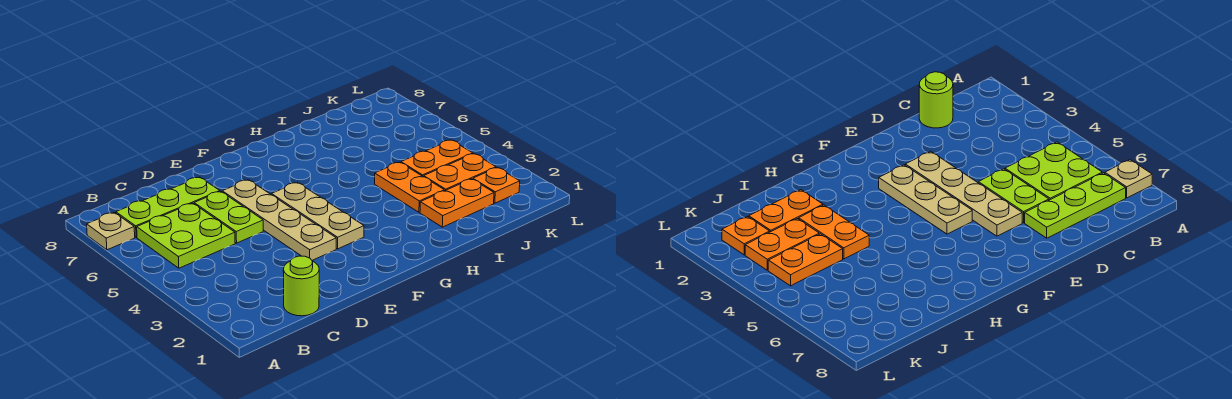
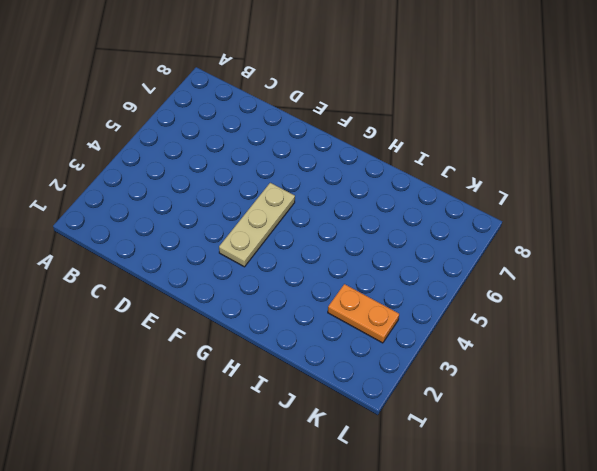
none -> tan plate A7 level 1
none -> lime plate B5:C6 level 1
none -> lime plate B7:D7 level 1

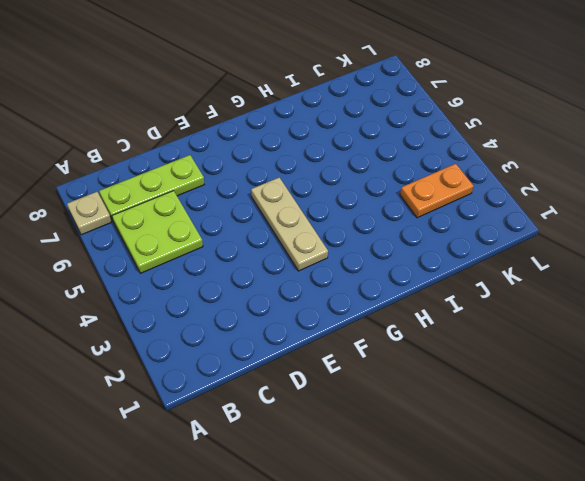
none -> lime round brick C1 level 1
none -> lime plate D5:D6 level 1
none -> tan plate E3:E6 level 1

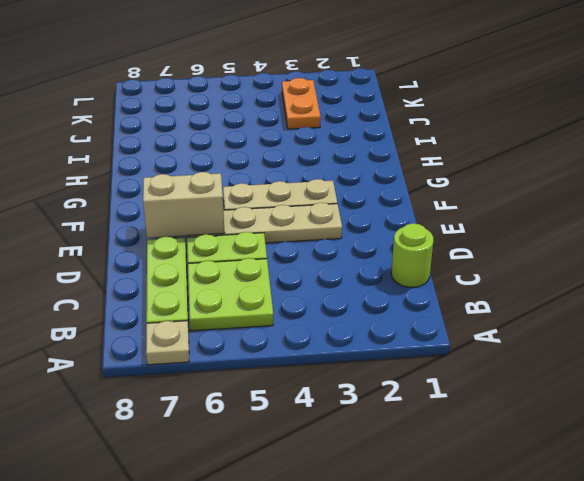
tan brick E6:E7 level 2 -> none
none -> orange plate I2:J2 level 1
none -> orange plate I3:I4 level 1
none -> orange plate J4:K4 level 1

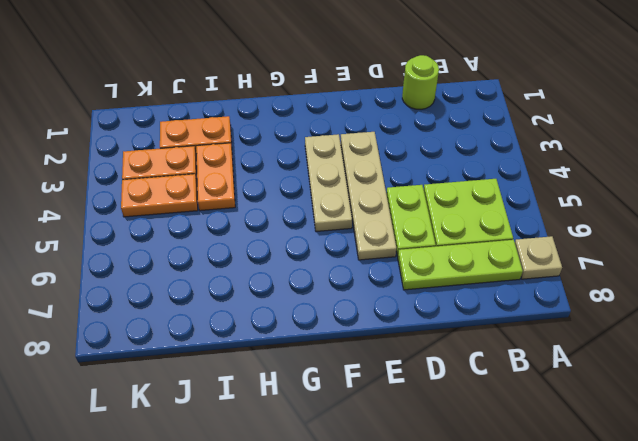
none -> orange plate K2 level 1

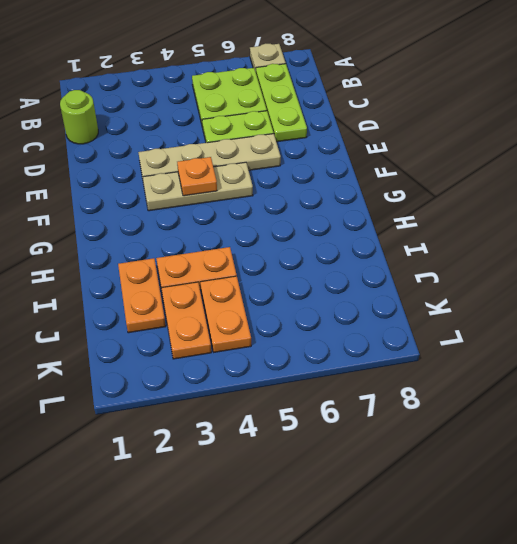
orange plate F4 level 2 -> orange plate K2 level 1

